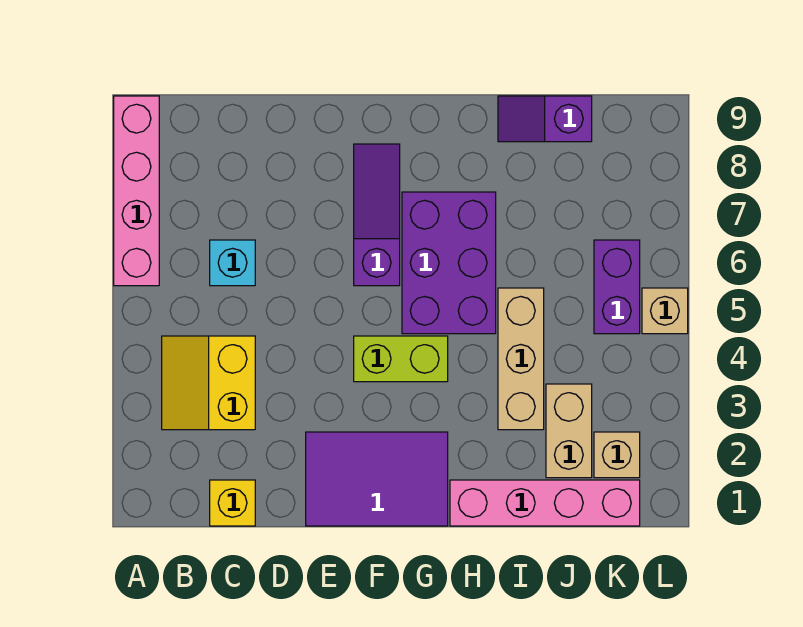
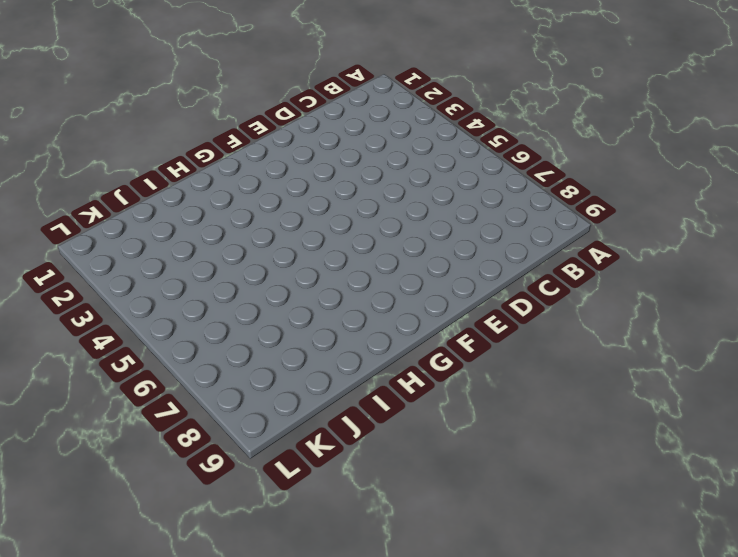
none -> pink brick A6:A9 level 1
none -> yellow slope B3:C4 level 1 top C
none -> yellow brick C1 level 1

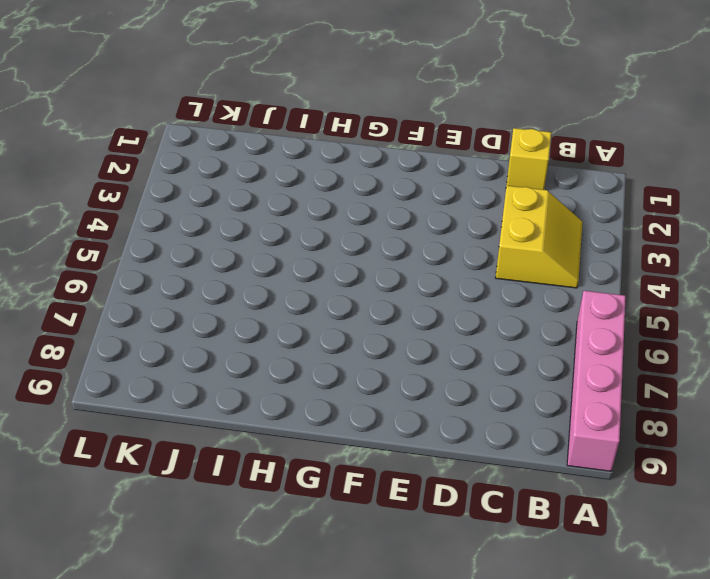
none -> cyan brick C6 level 1
none -> purple tile E1:G2 level 1
none -> lime brick F4:G4 level 1

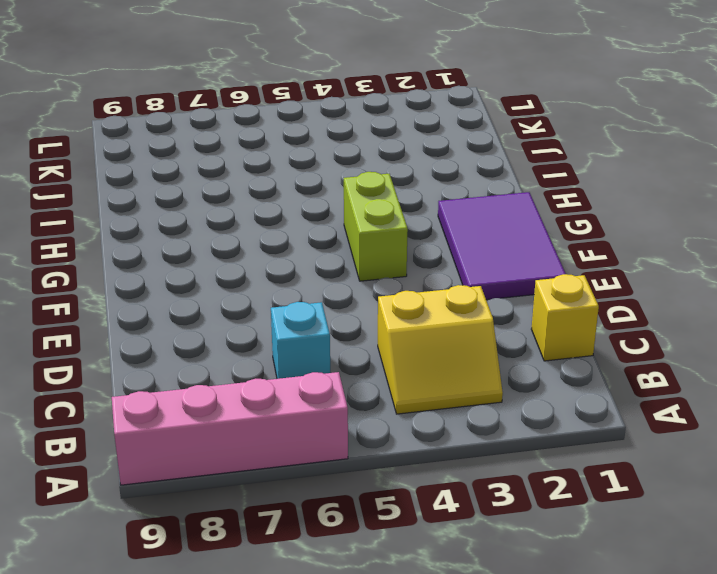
none -> purple slope F6:F8 level 1 top 6
none -> purple brick G5:H7 level 1
none -> pink brick H1:K1 level 1

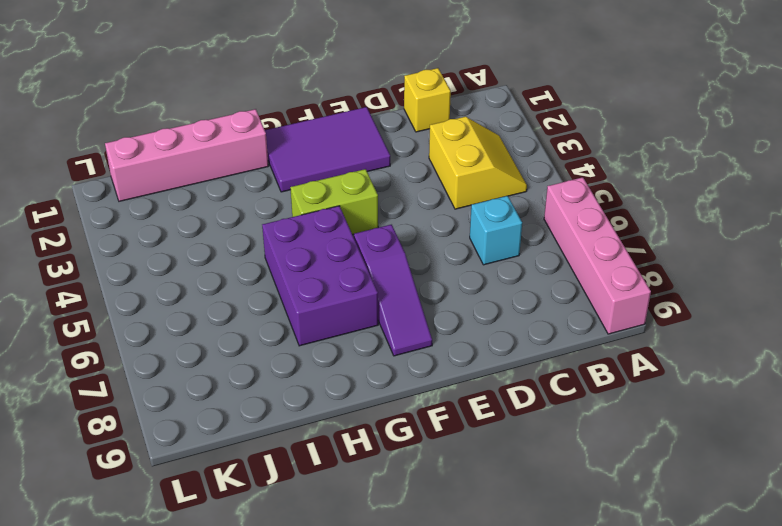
none -> tan brick I3:I5 level 1
none -> purple slope I9:J9 level 1 top J
none -> tan brick J2:J3 level 1

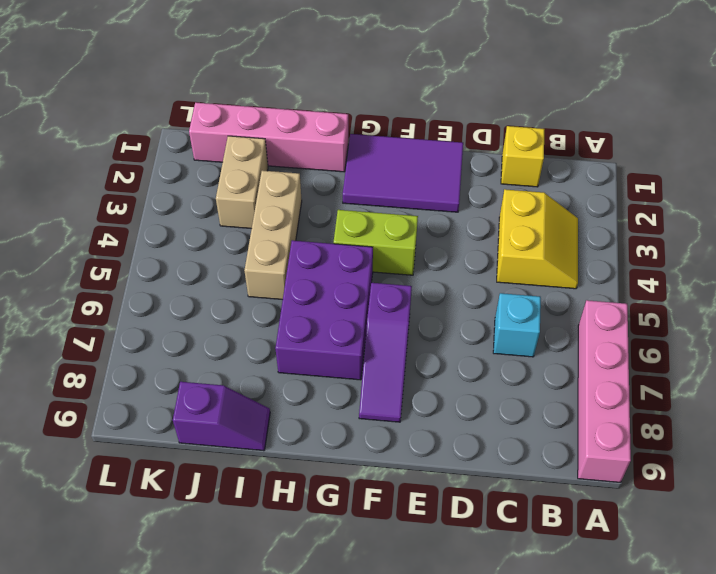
none -> tan brick K2 level 1
none -> purple brick K5:K6 level 1
none -> tan brick L5 level 1

